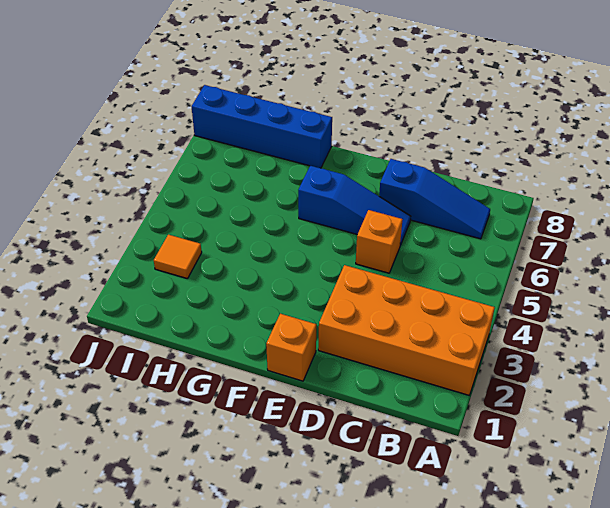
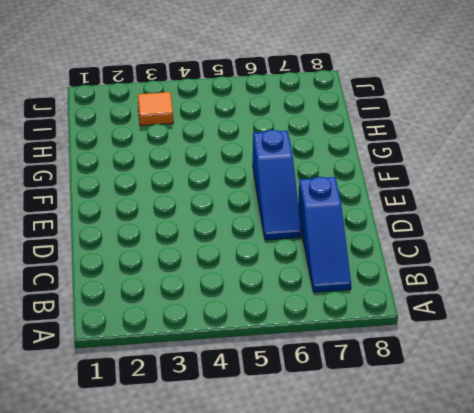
none -> orange brick A2:D3 level 1
none -> orange brick D5 level 1

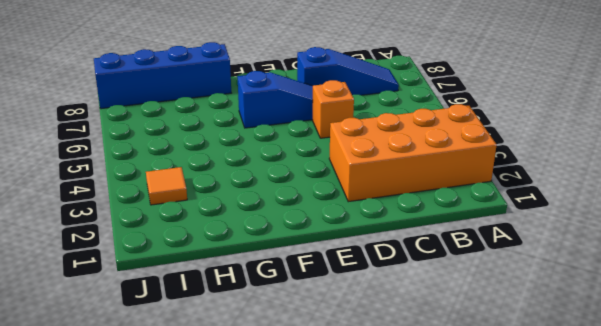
none -> orange brick E1 level 1

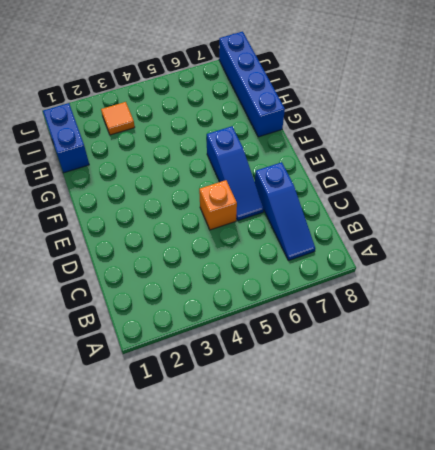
blue brick H1:I1 level 1 -> none
none -> orange brick A2:D3 level 1
none -> orange brick E1 level 1

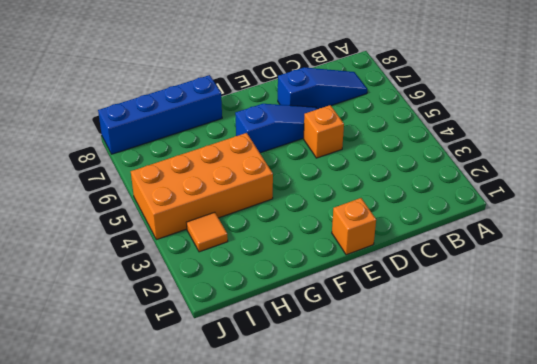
orange brick G4:J5 level 1 -> orange brick A2:D3 level 1

